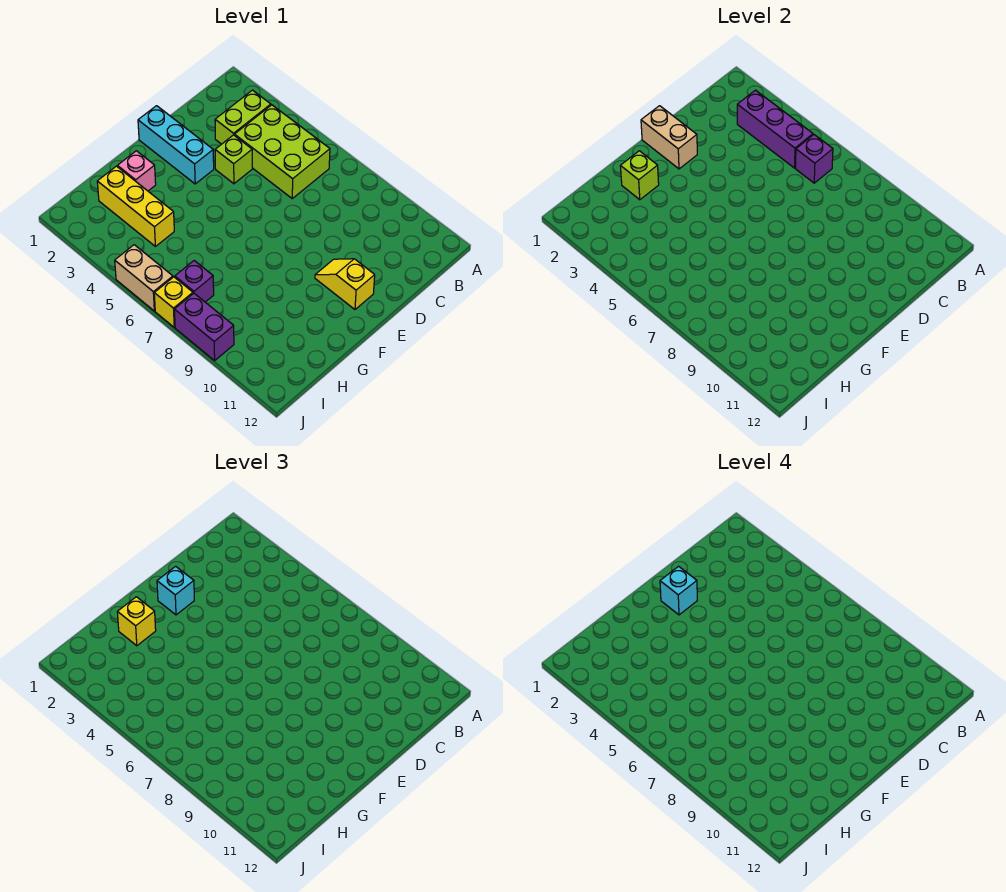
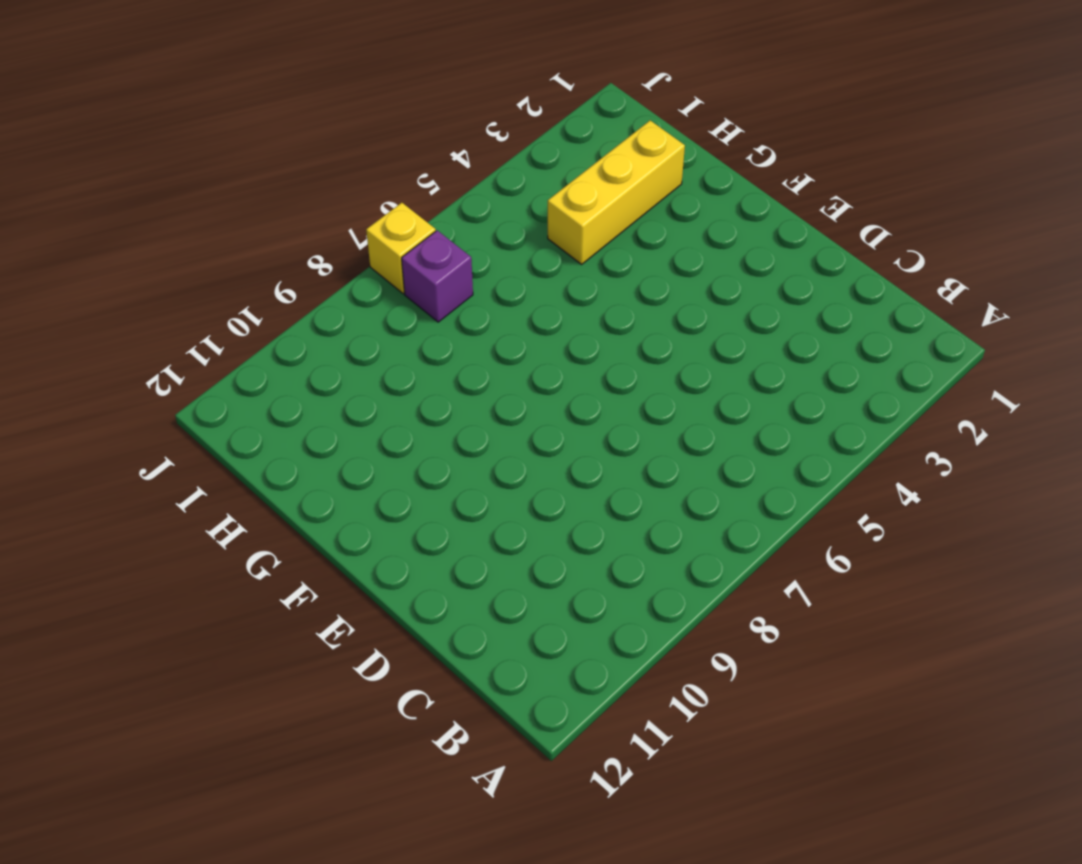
none -> lime brick B3:C3 level 1
none -> lime brick B4:C6 level 1
none -> lime brick D4 level 1

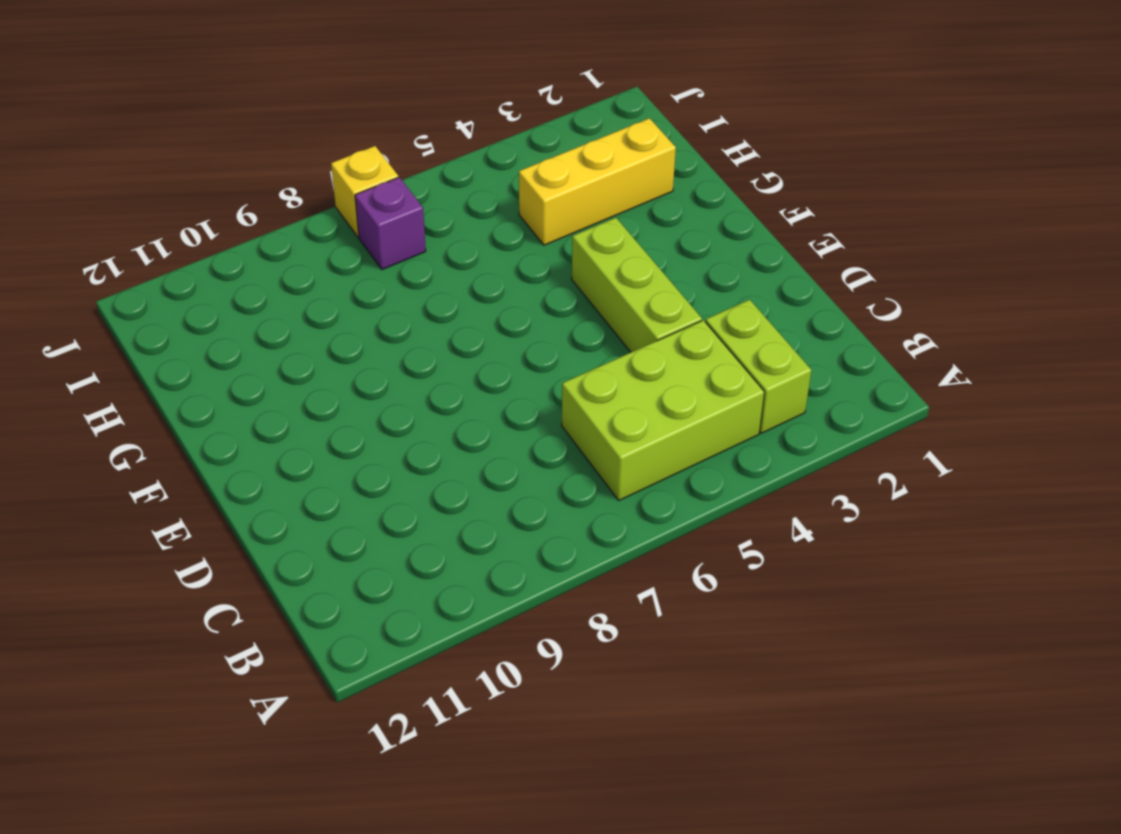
lime brick D4:F4 level 1 -> lime brick D4 level 1
none -> cyan brick E1:E3 level 1
none -> yellow slope E10:E11 level 1 top 11
none -> pink brick G2 level 1

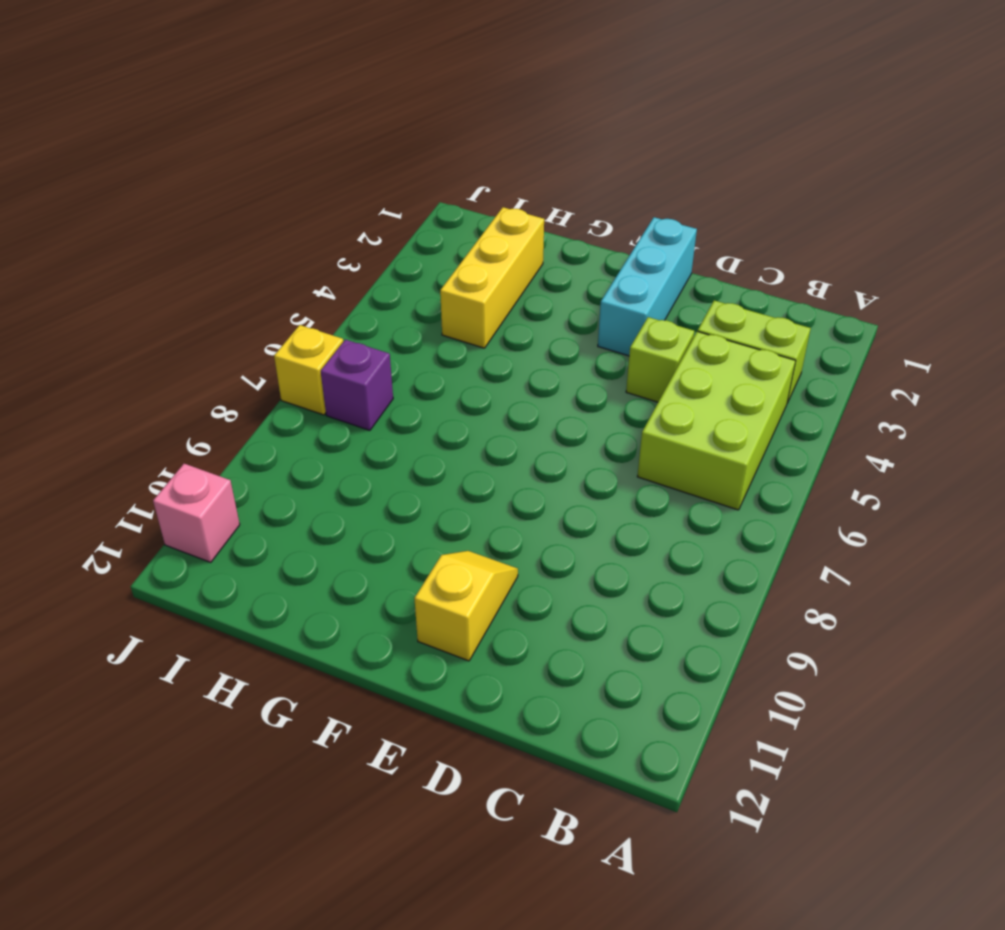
pink brick J11 level 1 -> pink brick G2 level 1
none -> tan brick J5:J6 level 1
none -> purple brick J8:J9 level 1
none -> purple brick B3:B5 level 2

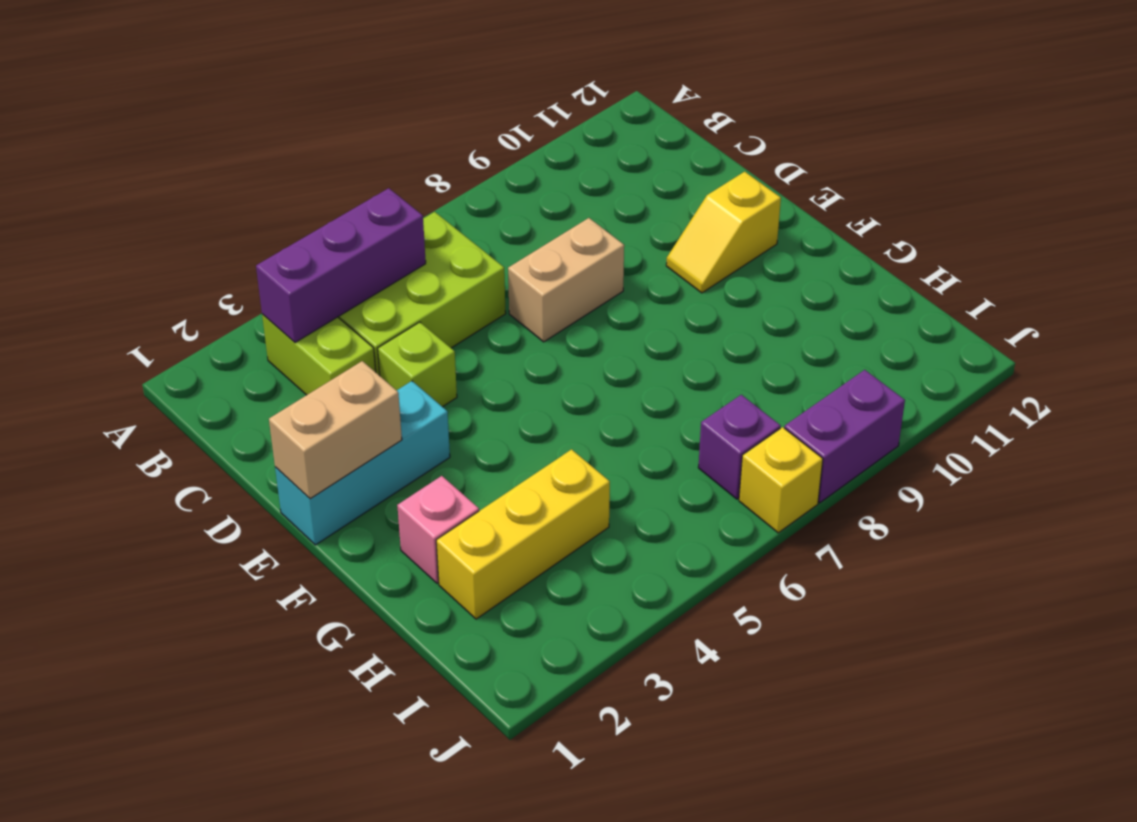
tan brick D7:D8 level 1 -> tan brick J5:J6 level 1
none -> purple brick B6 level 2
none -> lime brick G2 level 2
none -> cyan brick E2 level 3

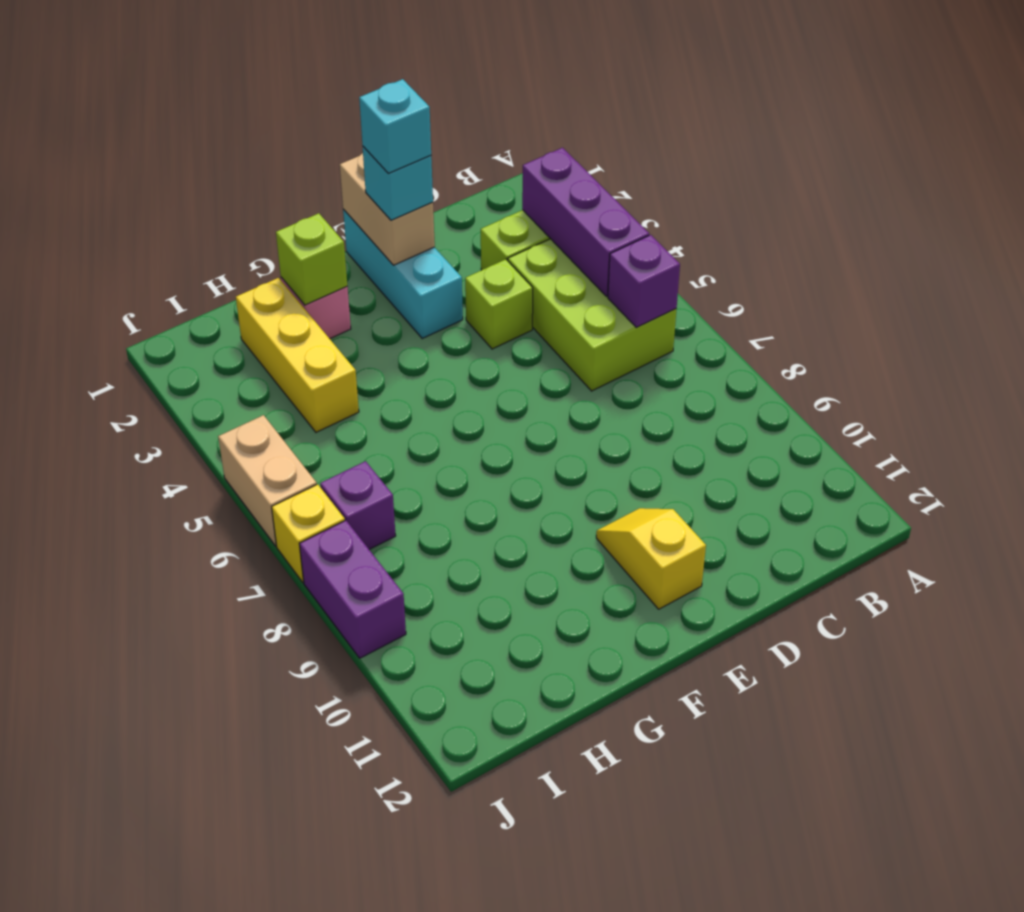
none -> yellow brick G2 level 3

